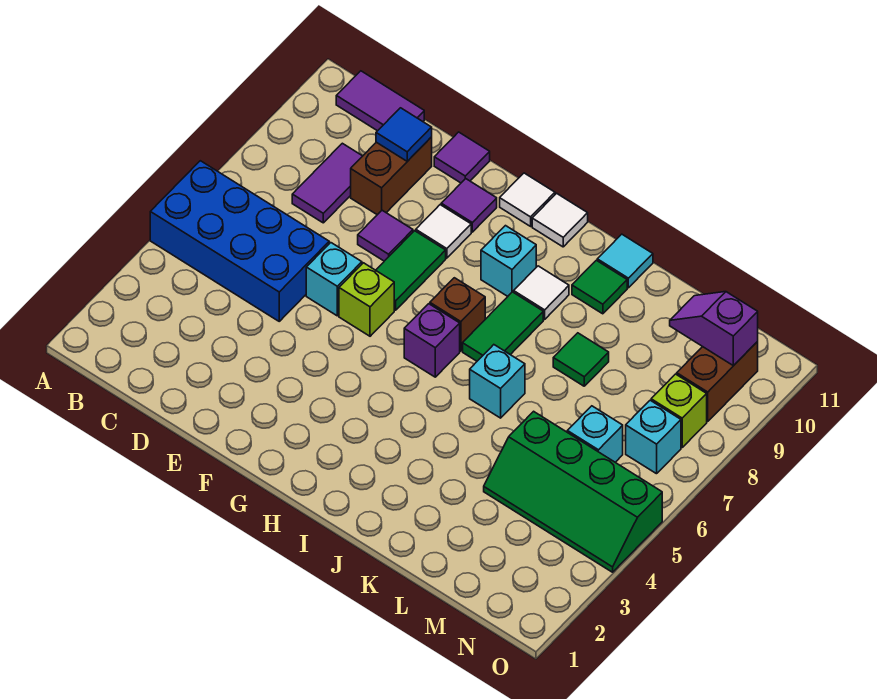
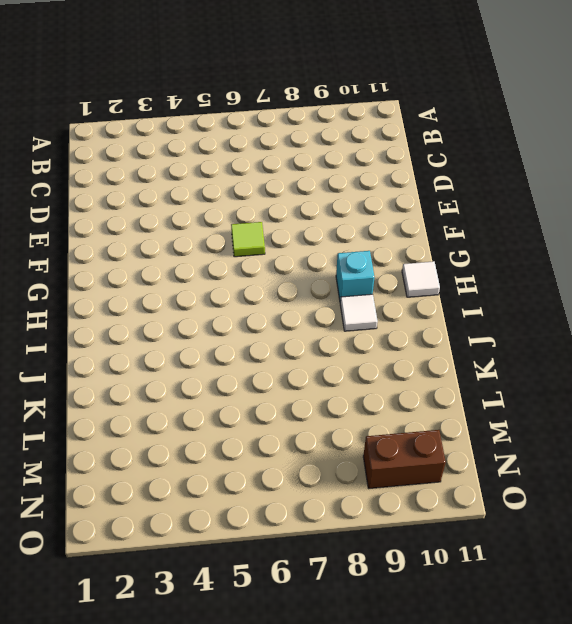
lime tile F6 level 1 -> lime brick F6 level 1
none -> blue brick A5:D6 level 1
none -> purple tile B11:C11 level 1
none -> purple tile C8:C9 level 1

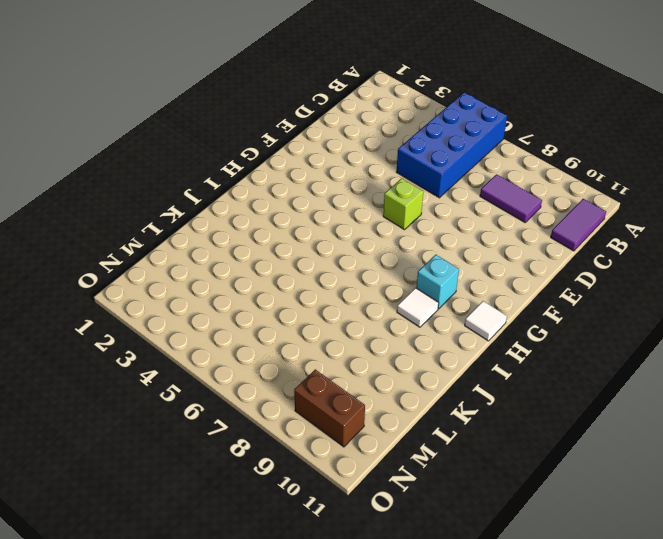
none -> brown brick D9:D10 level 1
none -> cyan brick E6 level 1
none -> purple tile E8 level 1

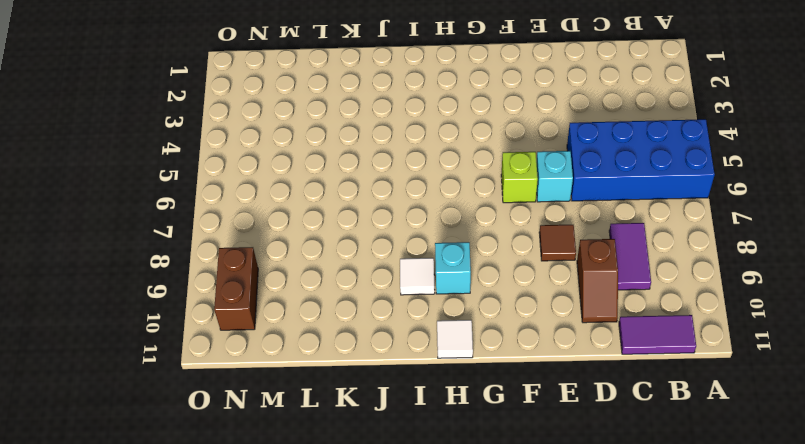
brown slope D9:D10 level 1 top 9 -> brown brick D9:D10 level 1
brown tile E8 level 1 -> purple tile E8 level 1
none -> purple tile E11 level 1
none -> green tile F7:F8 level 1
none -> white tile F9 level 1

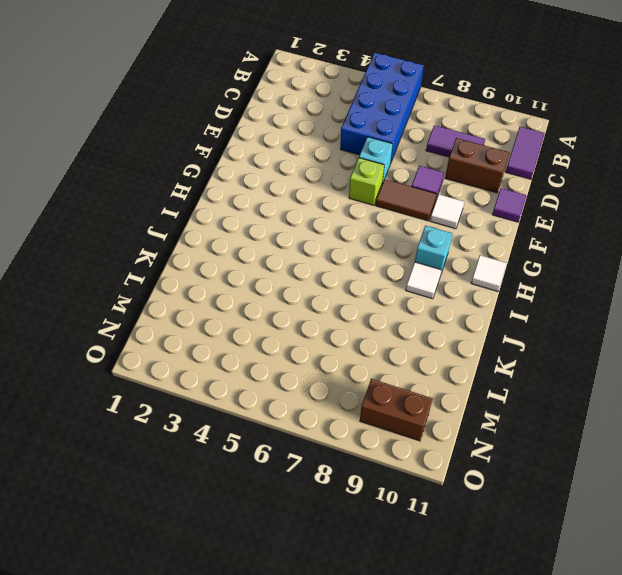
brown tile F7:F8 level 1 -> green tile F7:F8 level 1
none -> purple tile F10 level 1
none -> white tile G11 level 1
none -> purple brick H6 level 1

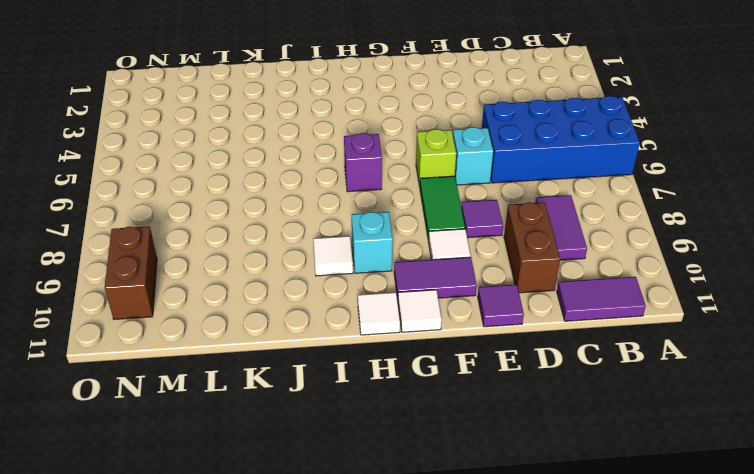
purple tile F10:G10 level 1 -> purple tile F10 level 1
none -> brown brick H7 level 1
none -> green tile I7:I8 level 1
none -> cyan brick J6 level 1

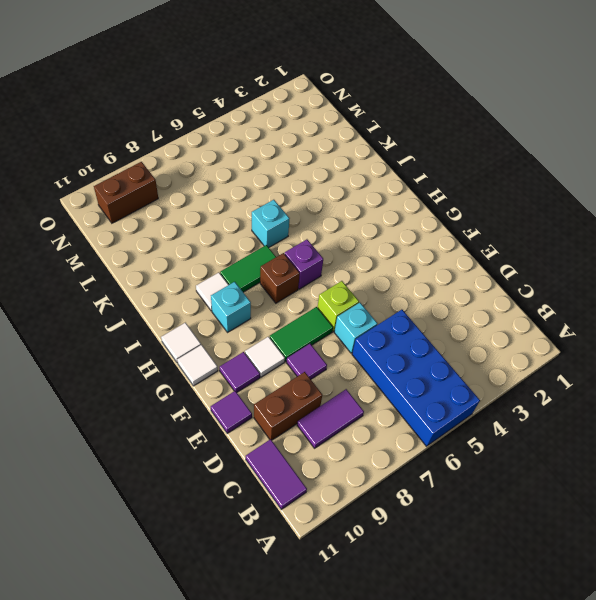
none -> green tile J10 level 1
none -> cyan tile J11 level 1
none -> green tile K8 level 1

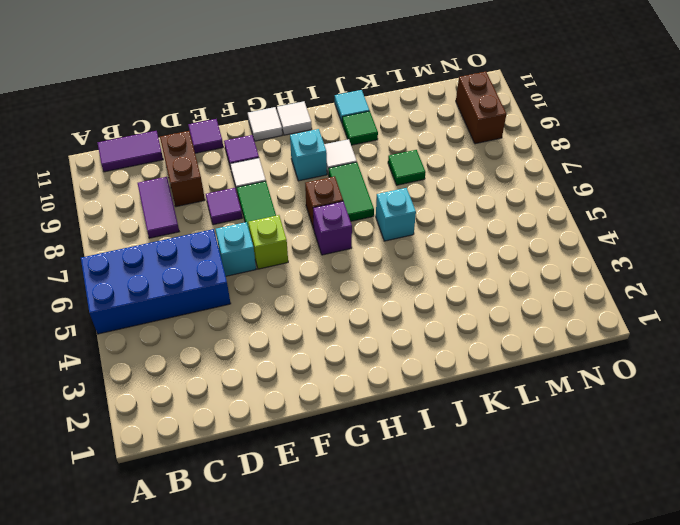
none -> green slope L4:O5 level 1 top 5
none -> cyan brick M6 level 1
none -> cyan brick N7 level 1

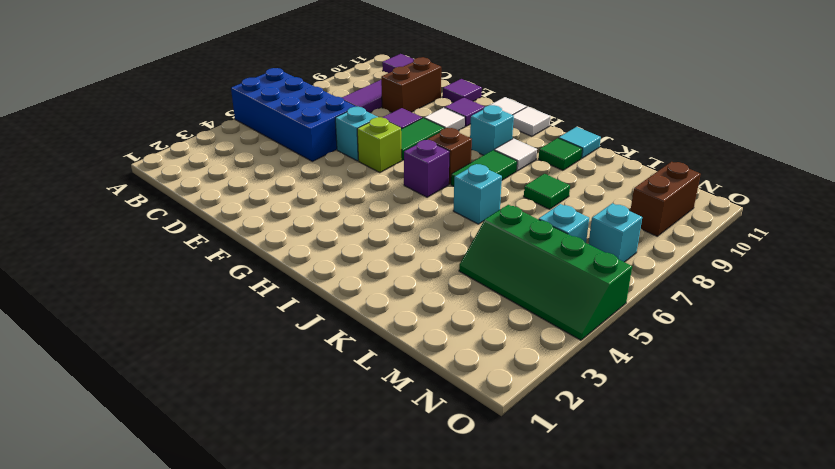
none -> lime brick N8 level 1
none -> blue tile D10 level 2
none -> purple slope M10:N10 level 2 top N

